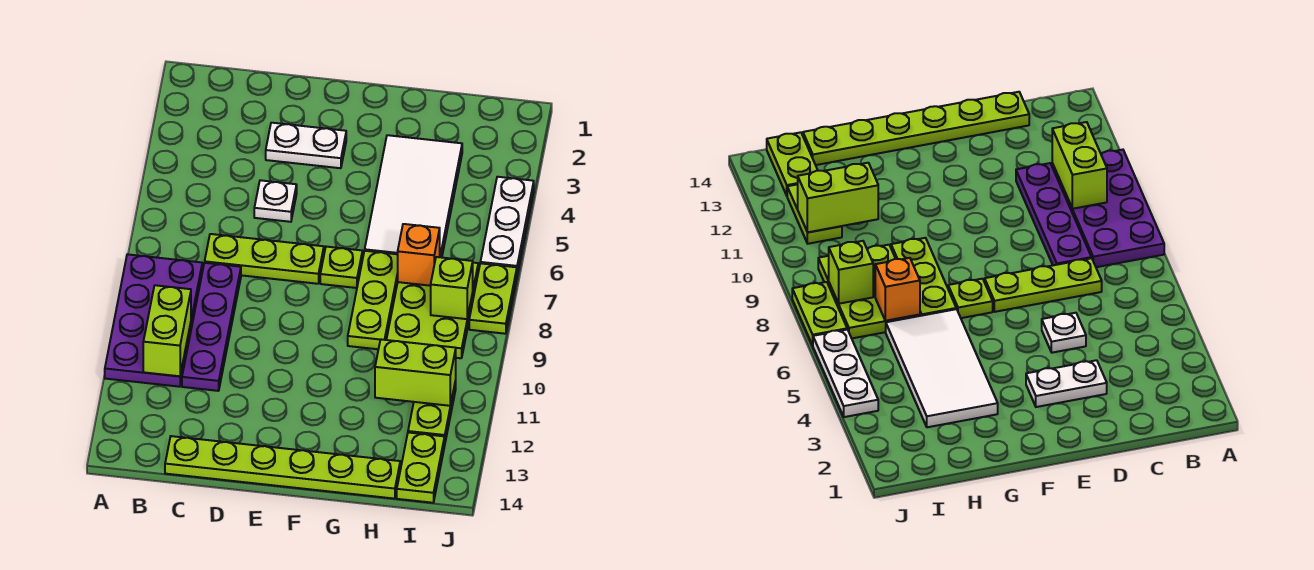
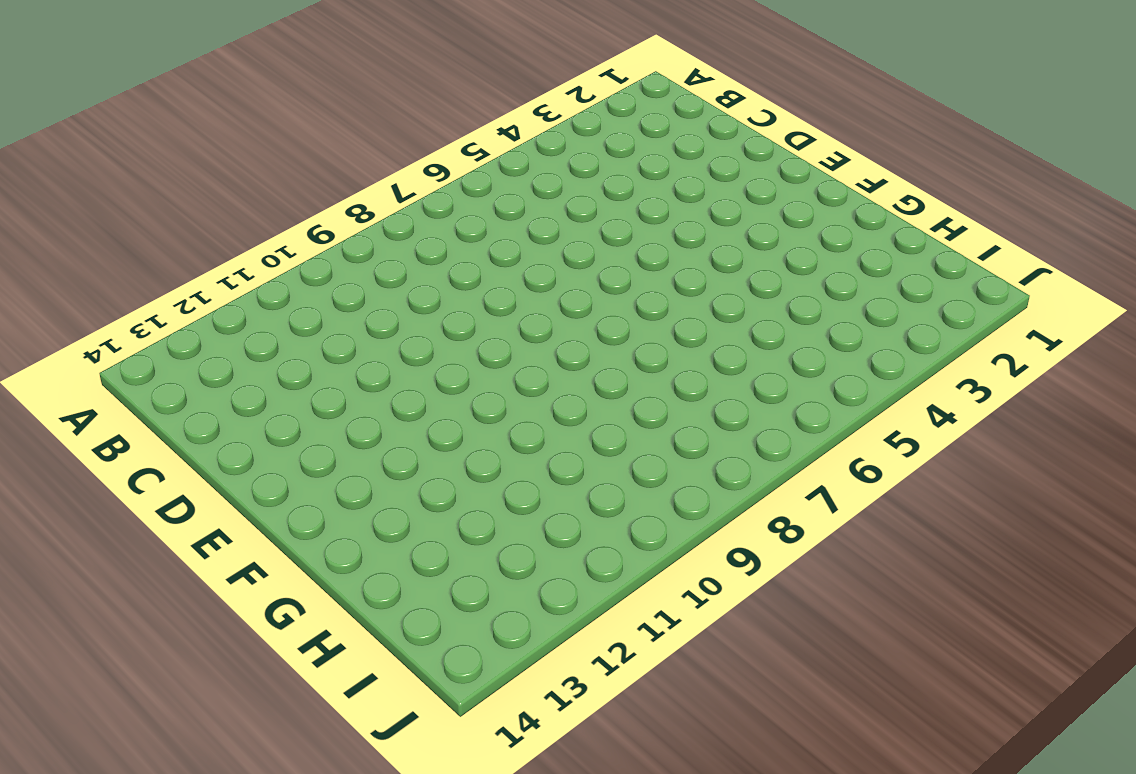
none -> purple plate A8:B11 level 1
none -> lime plate C7:E7 level 1
none -> purple plate C8:C11 level 1

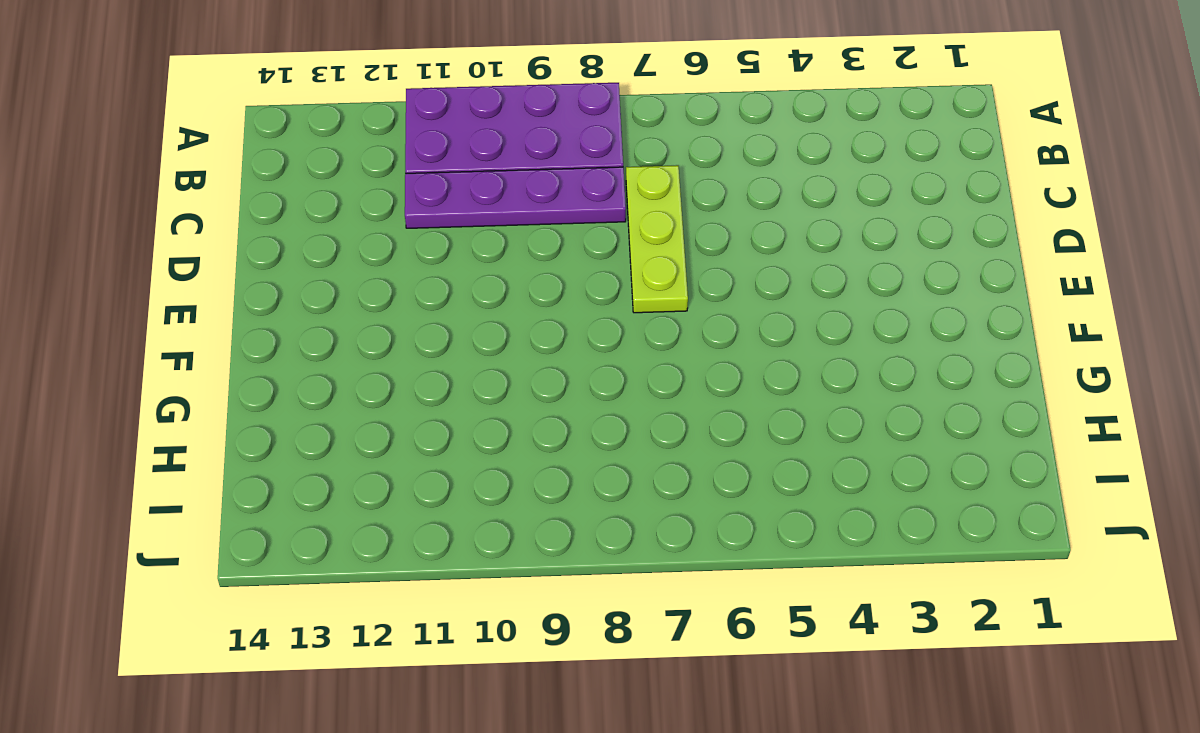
none -> lime plate C14:H14 level 1
none -> white plate D3:E3 level 1
none -> white plate D5 level 1

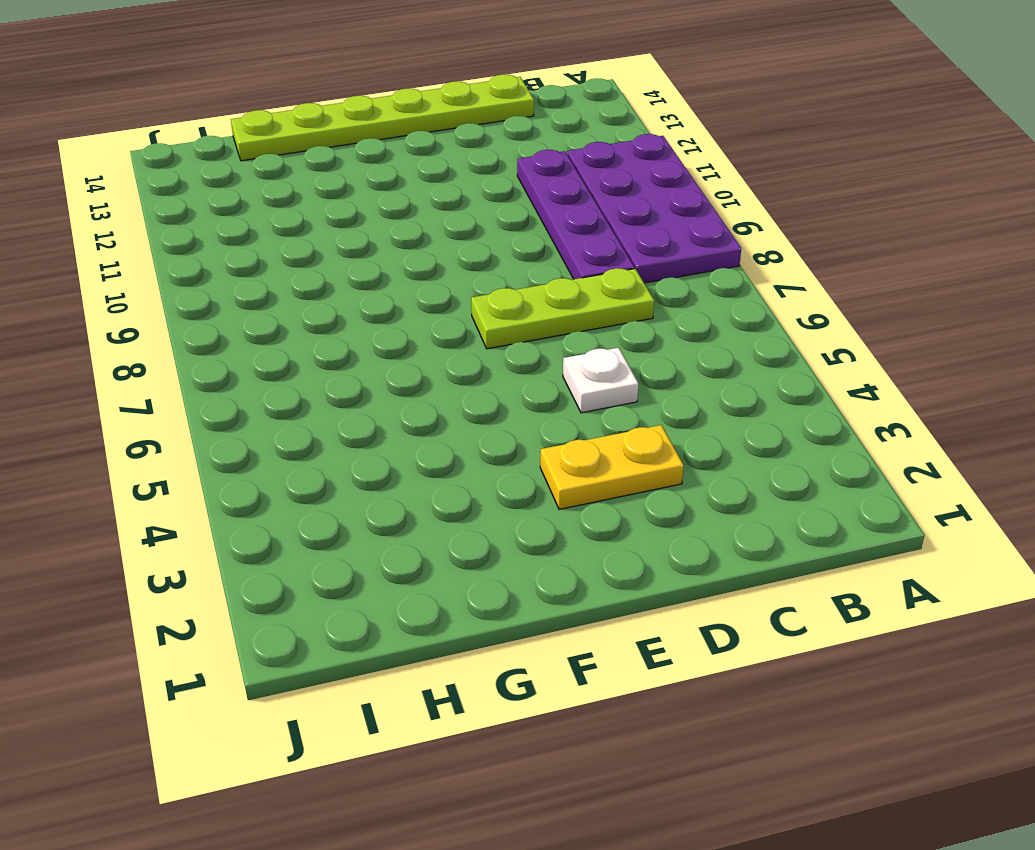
yellow plate D3:E3 level 1 -> white plate D3:E3 level 1
none -> lime plate F7 level 1
none -> white tile G3:H6 level 1
none -> lime plate G7:G9 level 1

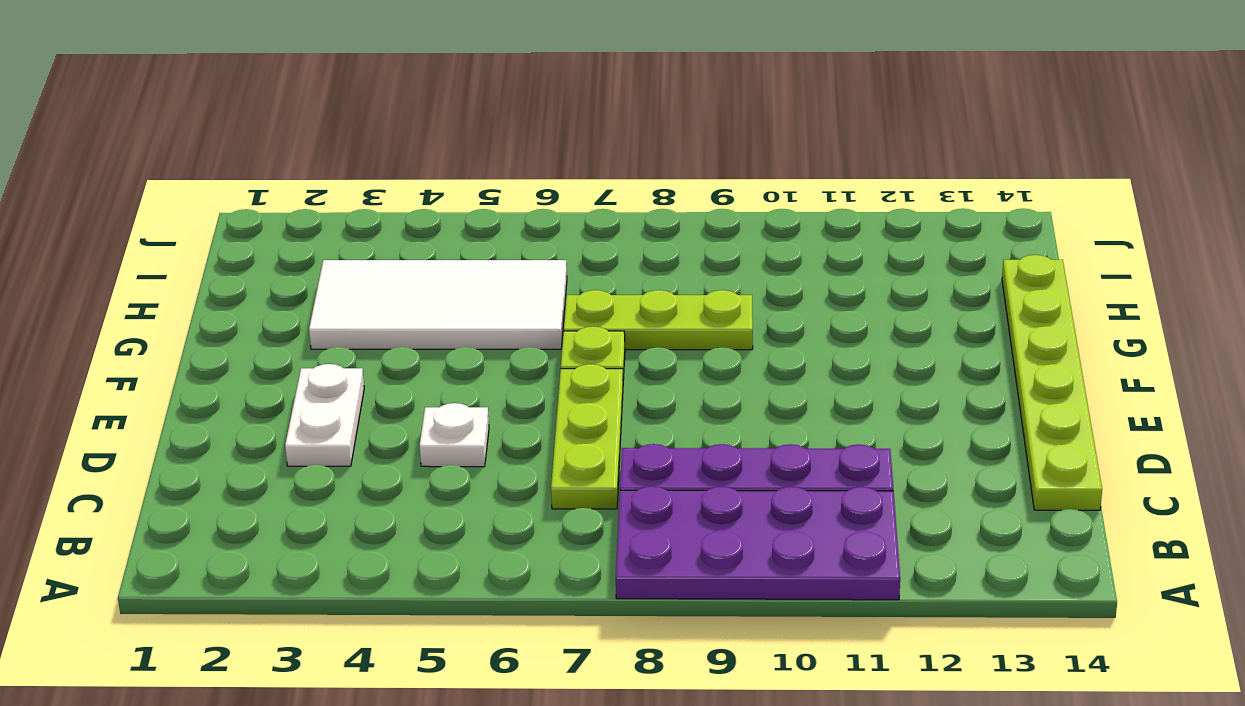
none -> lime plate H7:I9 level 1
none -> lime plate I11:I12 level 1
none -> lime plate I13:I14 level 1

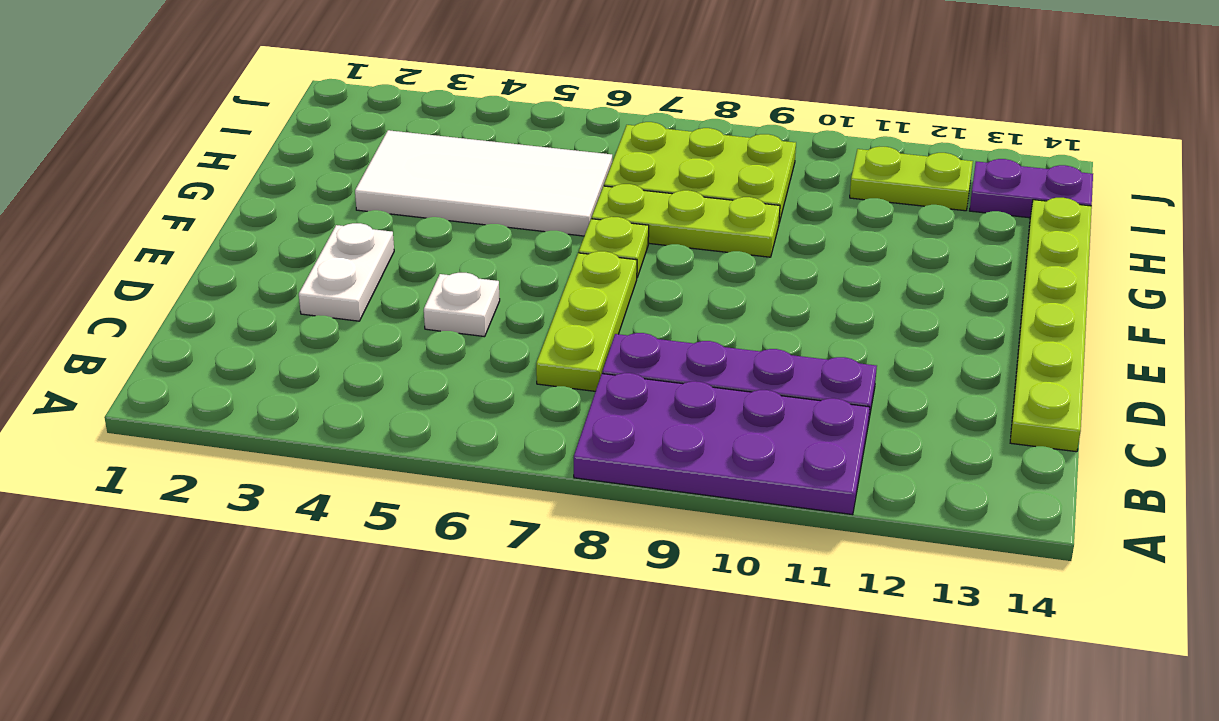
purple plate I13:I14 level 1 -> lime plate I13:I14 level 1
none -> white plate J4:J6 level 1
none -> lime plate J7:J8 level 1
none -> lime brick B10:B11 level 2

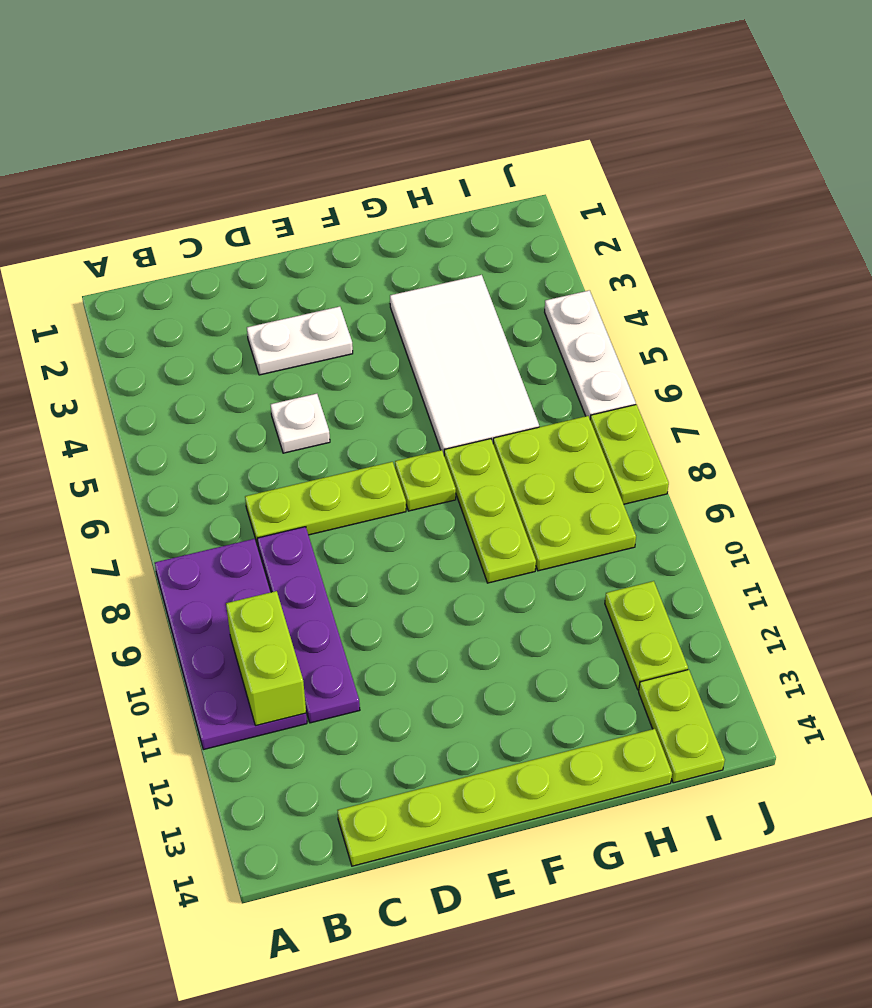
none -> orange brick H7 level 2
none -> lime brick H11:I11 level 2
none -> lime brick I8 level 2

